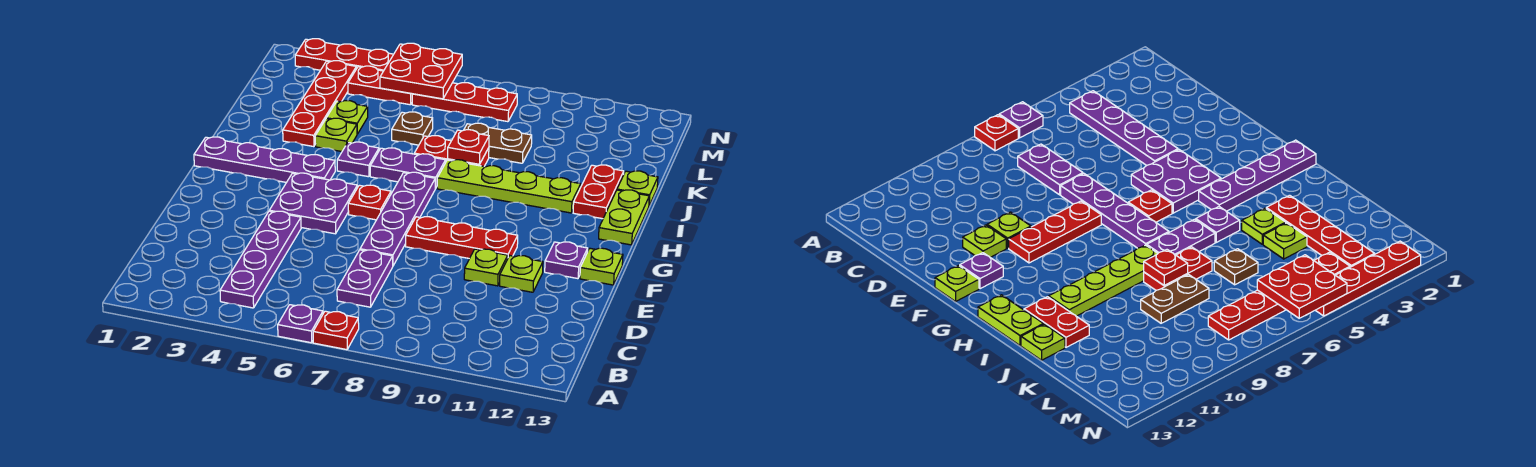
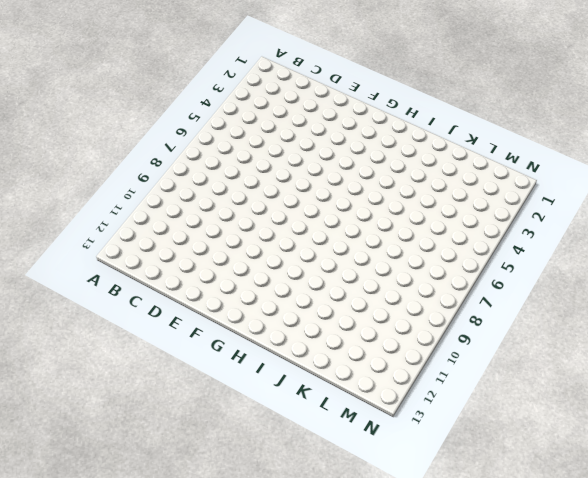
none -> purple plate A6 level 1
none -> red plate A7 level 1
none -> purple plate B4:E4 level 1
none -> purple plate C7:D7 level 1

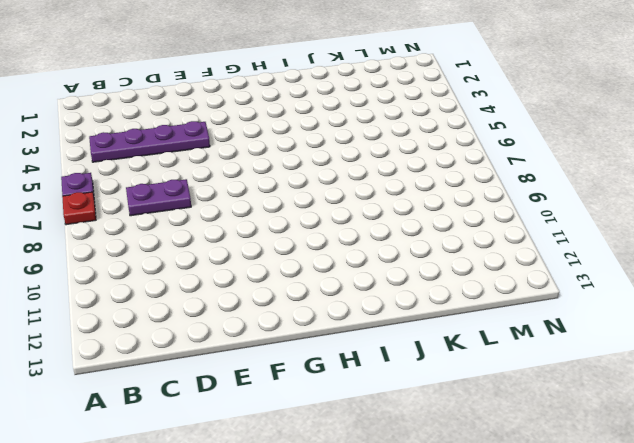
none -> purple plate E7:H7 level 1
none -> lime plate E10 level 1
none -> lime plate E11 level 1
none -> purple plate F4:G5 level 1

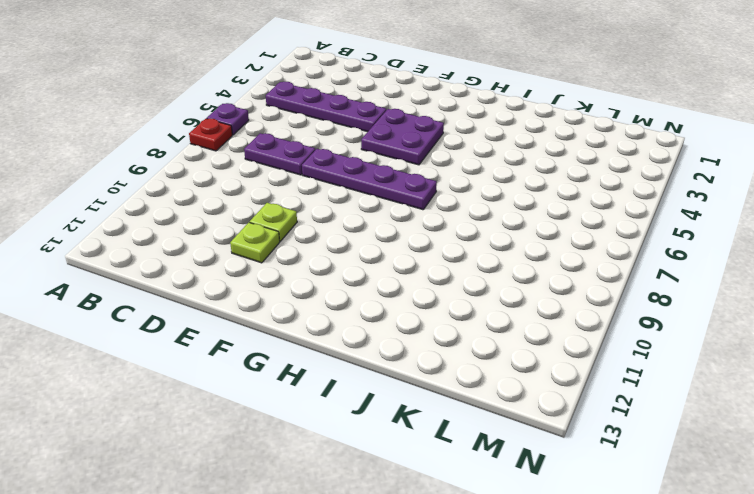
none -> red plate F8:F10 level 1
none -> purple plate F12 level 1
none -> lime plate F13 level 1
none -> red plate G6 level 1

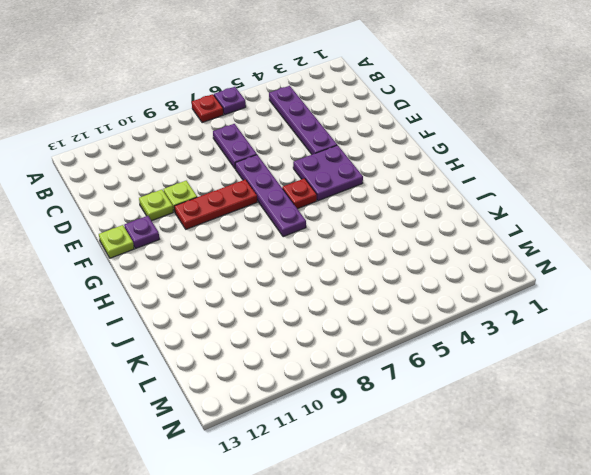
none -> purple plate H1:H4 level 1
none -> lime plate H13:I13 level 1
none -> purple plate I5 level 1
none -> purple plate I6:I7 level 1

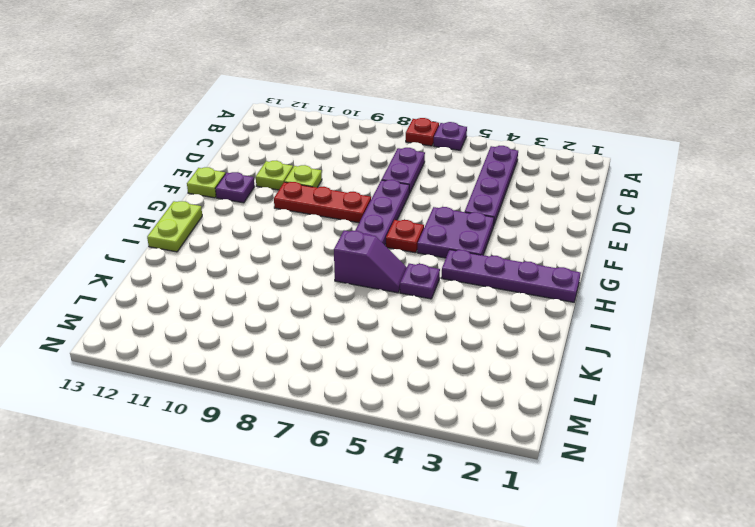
purple slope I6:I7 level 1 top 7 -> purple plate I6:I7 level 1
none -> lime plate I8:I11 level 1
none -> red plate I12:J12 level 1
none -> red plate J3:M3 level 1
none -> lime plate J4 level 1

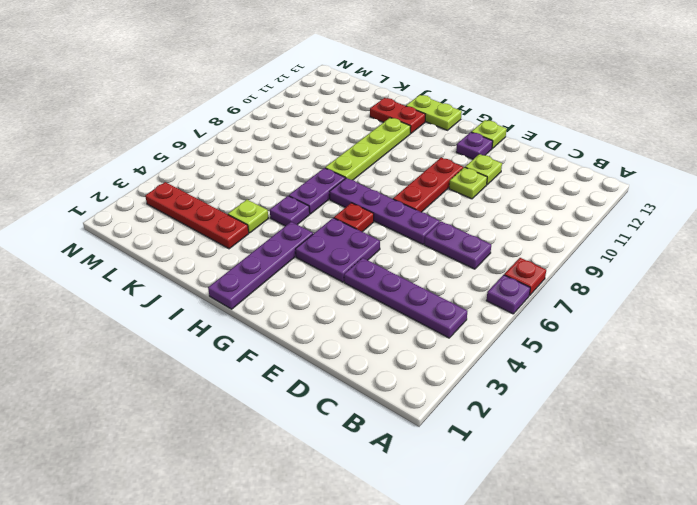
none -> red plate J7:J8 level 1
none -> lime plate J13 level 1
none -> lime plate K4 level 1
none -> brown plate K6 level 1

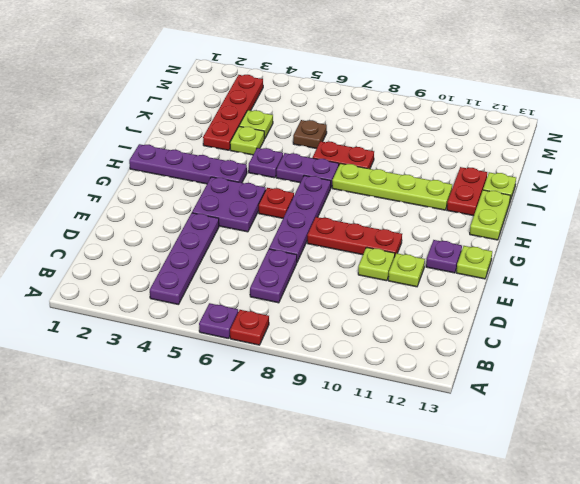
none -> brown plate K8:K9 level 1
none -> red plate M4:M5 level 1
none -> red plate M6:M8 level 1
none -> red plate N2:N5 level 1

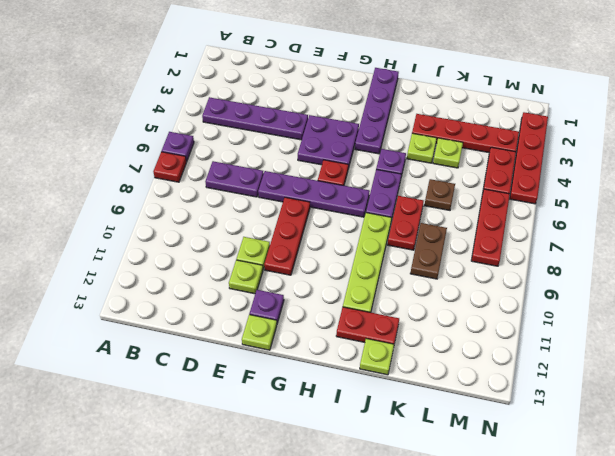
none -> lime plate H13:I13 level 1
none -> red plate J8 level 2
none -> red plate M5:N6 level 2

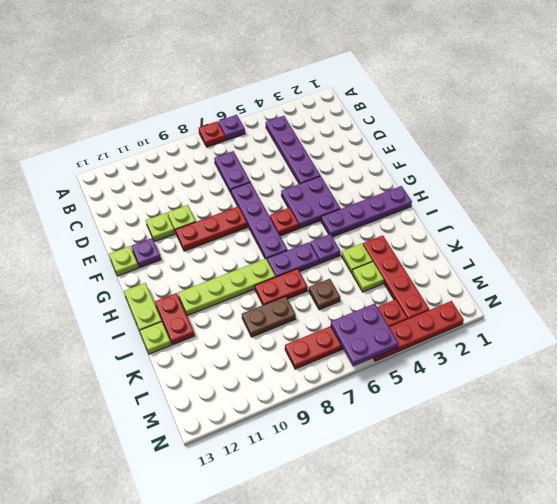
purple plate M5:N6 level 2 -> red plate M5:N6 level 2
none -> red plate J8 level 2

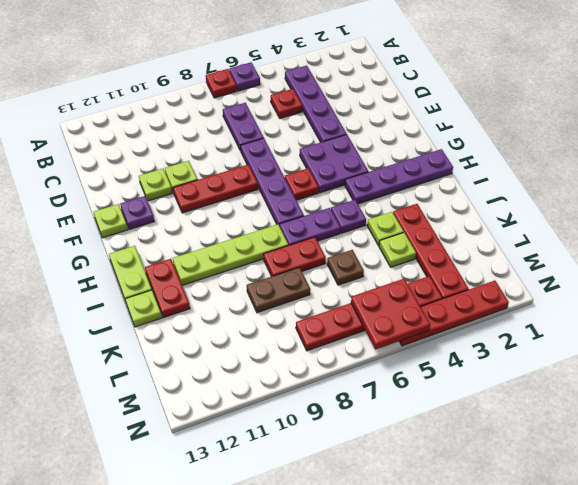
red plate C5 level 1 -> red plate J8 level 2

